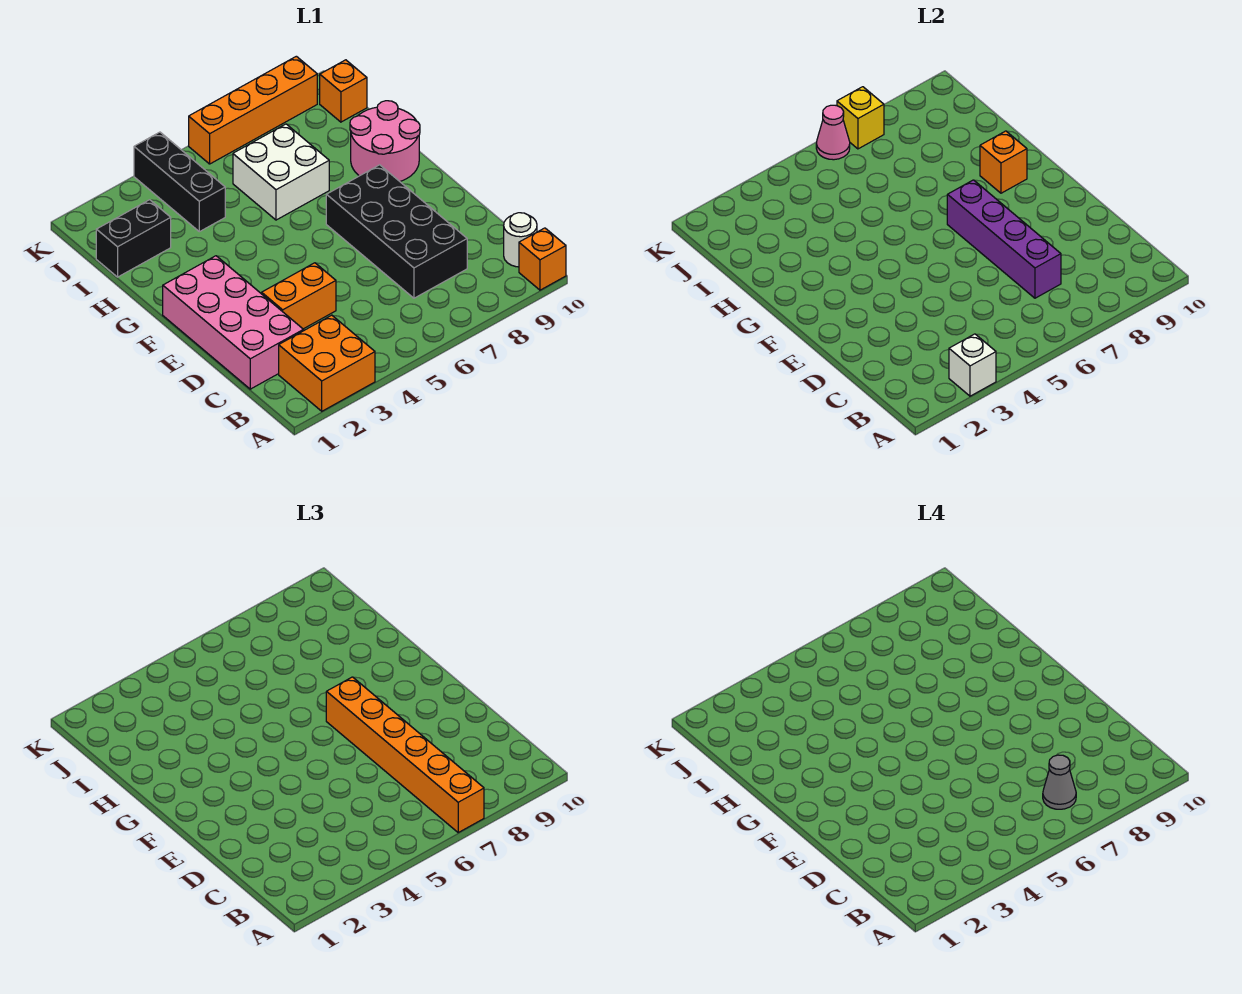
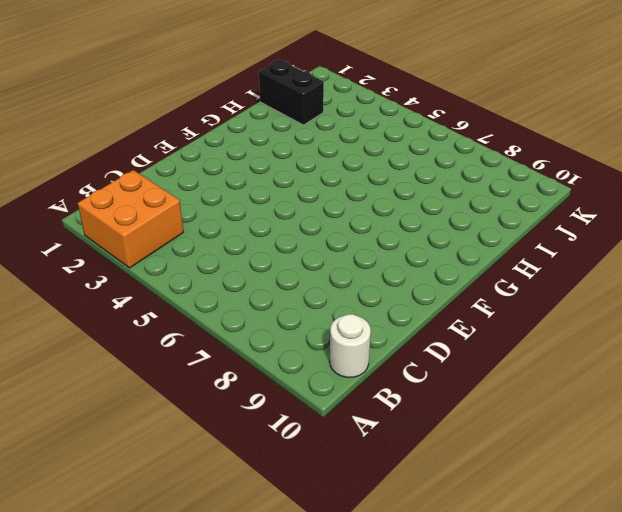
none -> orange brick A10 level 1
none -> pink brick C1:F2 level 1
none -> black brick C7:F8 level 1

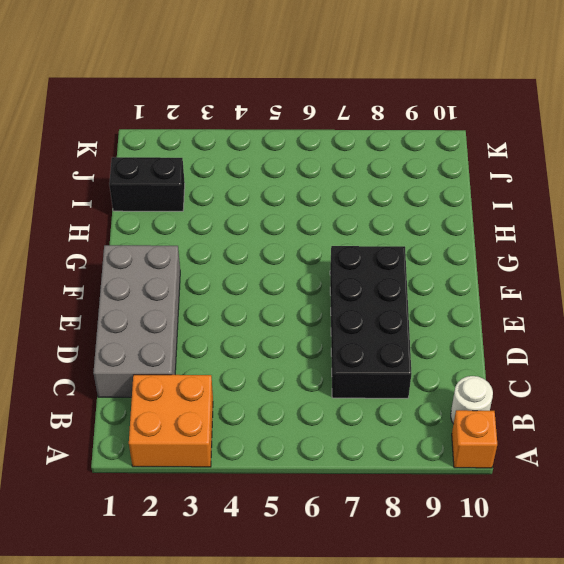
grey brick C1:F2 level 1 -> pink brick C1:F2 level 1
none -> orange brick D3:D4 level 1
none -> pink round brick G9:H10 level 1
none -> white brick H6:I7 level 1

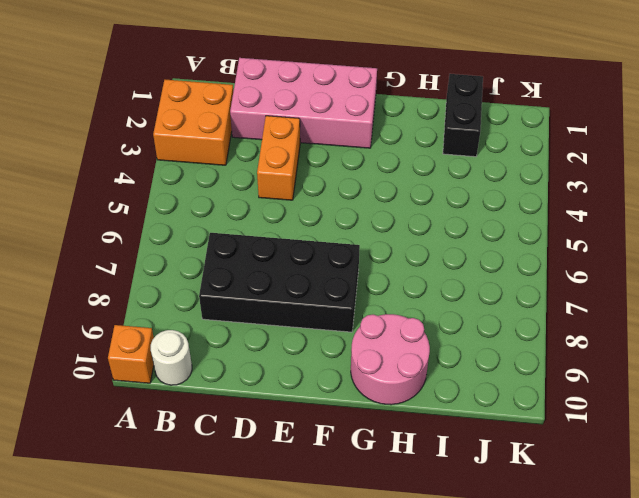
none -> white brick H6:I7 level 1
none -> black brick I4:K4 level 1
none -> orange brick J10 level 1

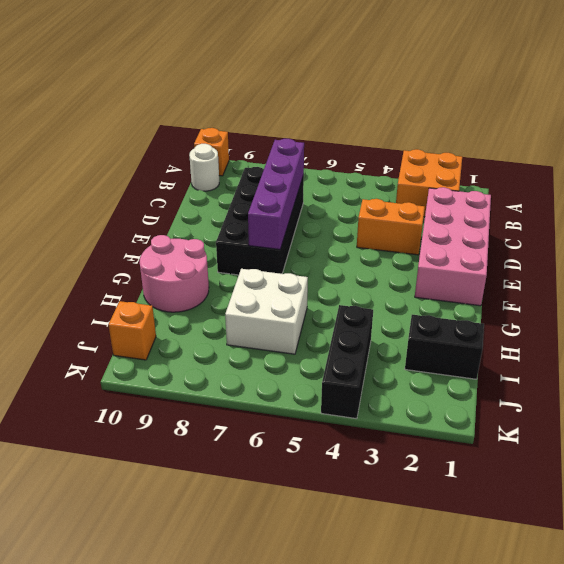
none -> orange brick K6:K9 level 1
none -> white brick A3 level 2
none -> orange brick G9 level 2

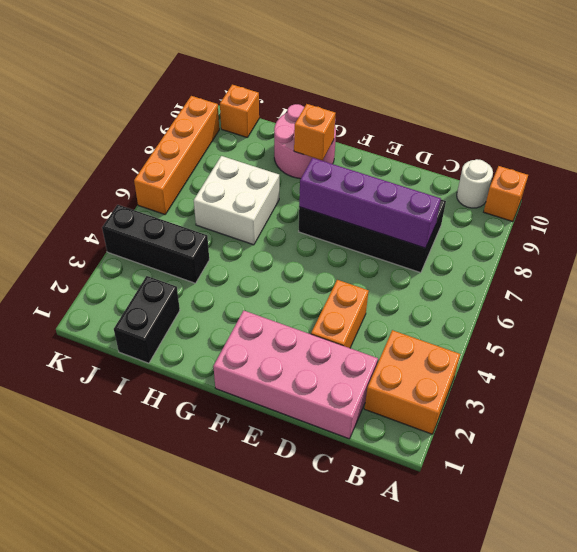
none -> white brick A3 level 2
none -> pink cone K6 level 2
none -> yellow brick K7 level 2

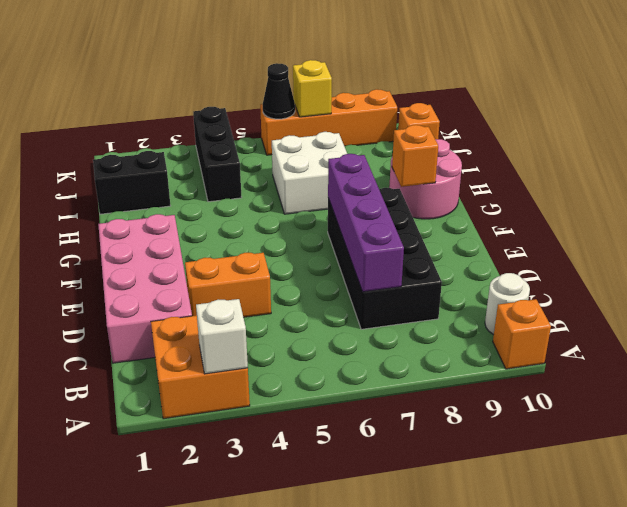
black cone K6 level 2 -> pink cone K6 level 2
none -> orange brick A7:F7 level 3
none -> grey cone B7 level 4

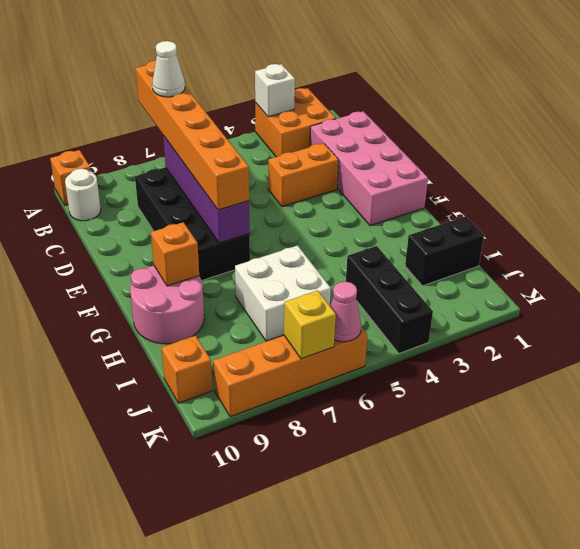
white cone B7 level 4 -> grey cone B7 level 4

